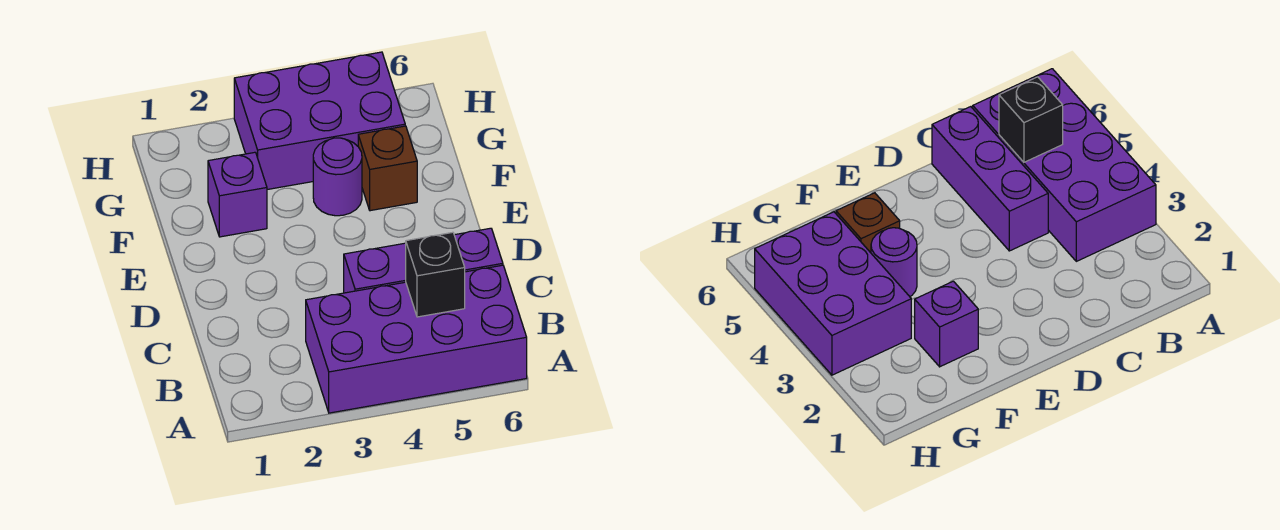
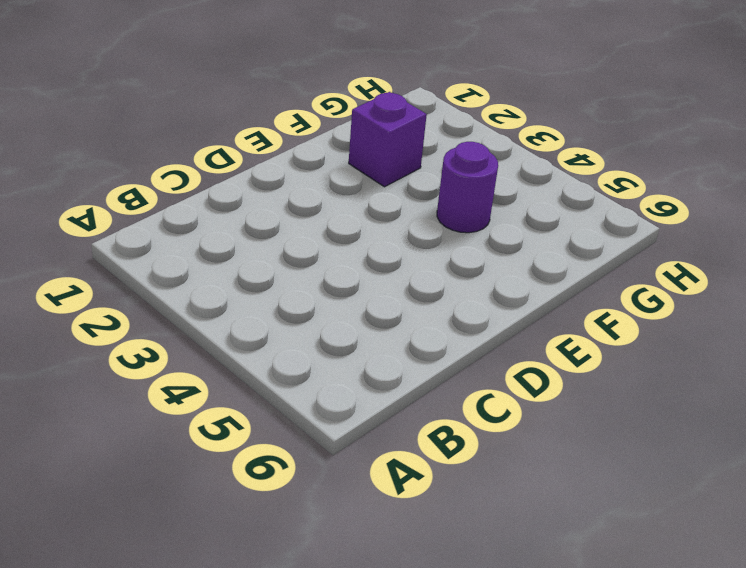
none -> purple brick A3:B6 level 1
none -> purple brick C4:C6 level 1

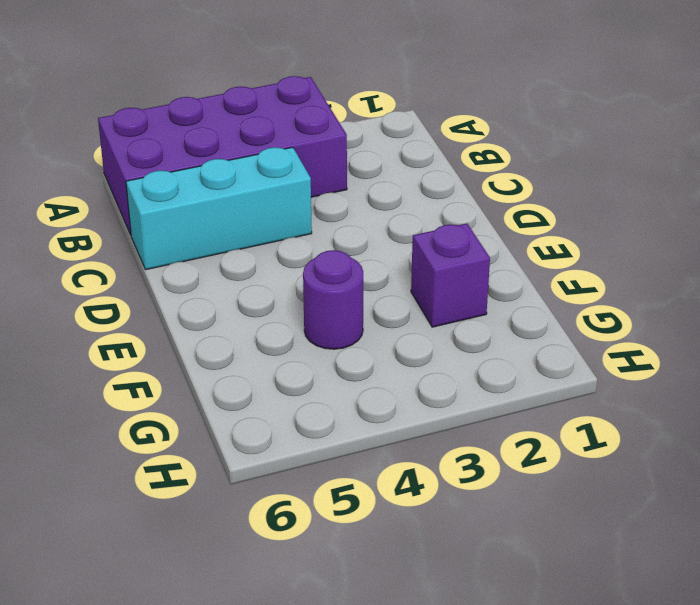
cyan brick C4:C6 level 1 -> purple brick C4:C6 level 1
none -> brown brick F5 level 1
none -> purple brick G3:H5 level 1

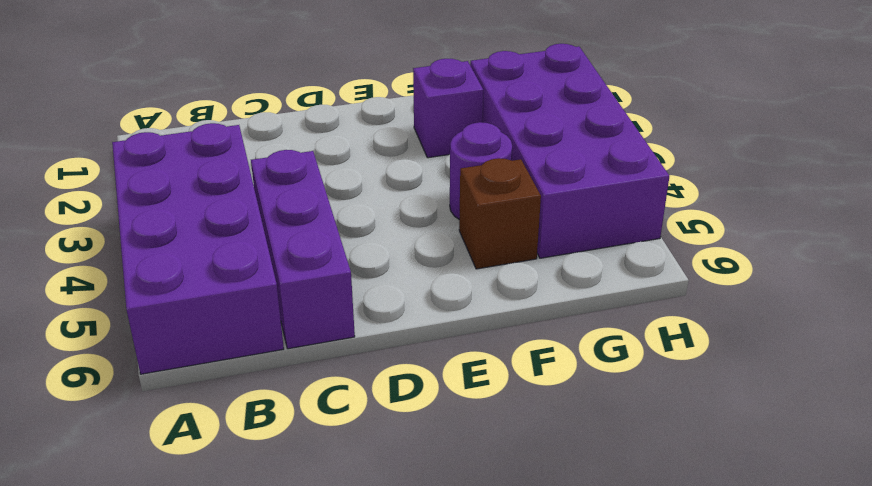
purple brick G2:H5 level 1 -> purple brick G3:H5 level 1
none -> black brick B5 level 2

